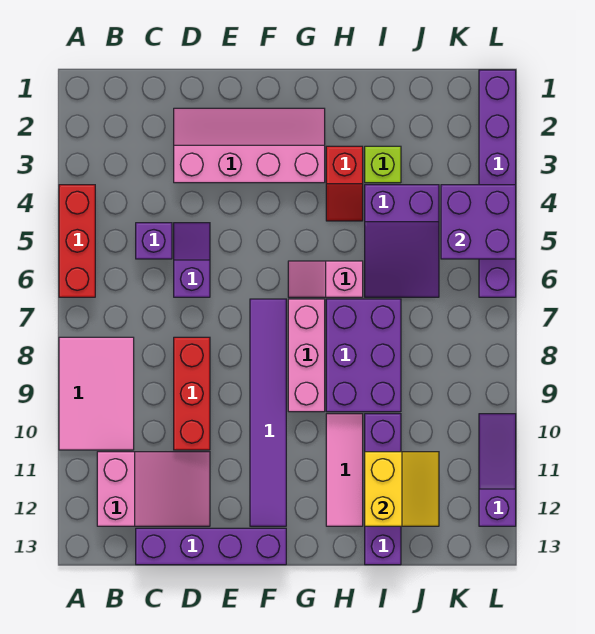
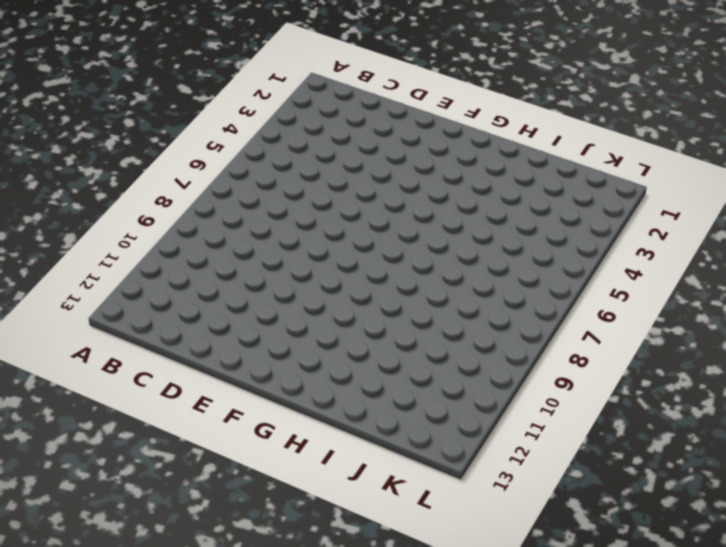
none -> red brick A4:A6 level 1
none -> pink tile A8:B10 level 1
none -> pink slope B11:D12 level 1 top B

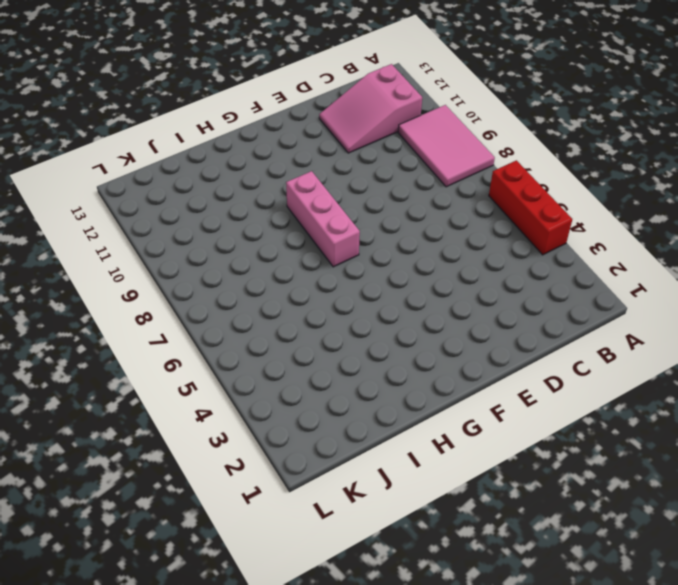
none -> purple brick C5 level 1
none -> purple brick C13:F13 level 1
none -> pink slope D2:G3 level 1 top 3

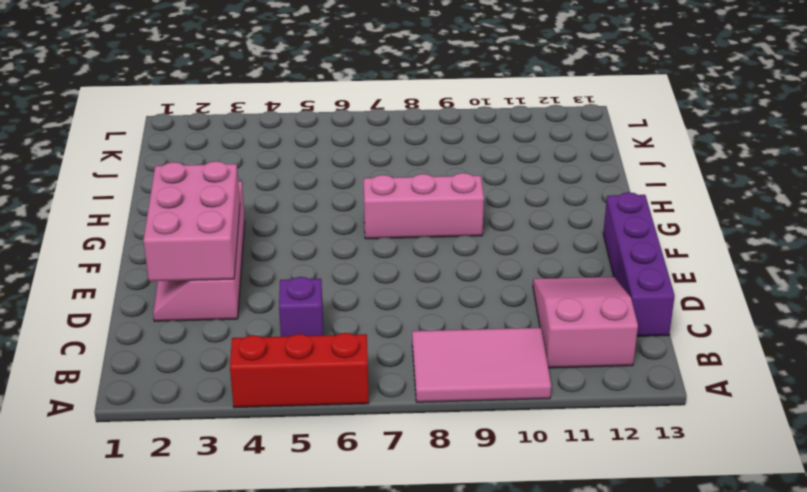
pink brick D2:F3 level 2 -> none
none -> purple slope D5:D6 level 1 top 6
none -> red brick D8:D10 level 1
none -> purple tile F7:F12 level 1

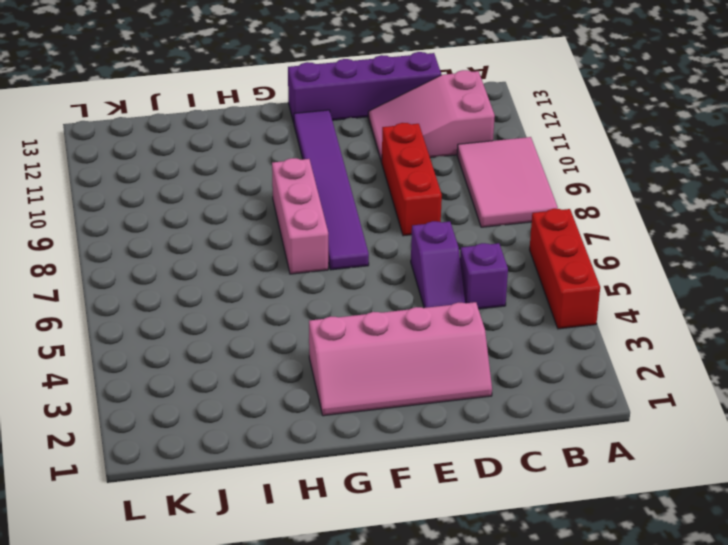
none -> pink slope G6:H6 level 1 top H
none -> red slope H3:H4 level 1 top 3
none -> purple brick H7:I9 level 1

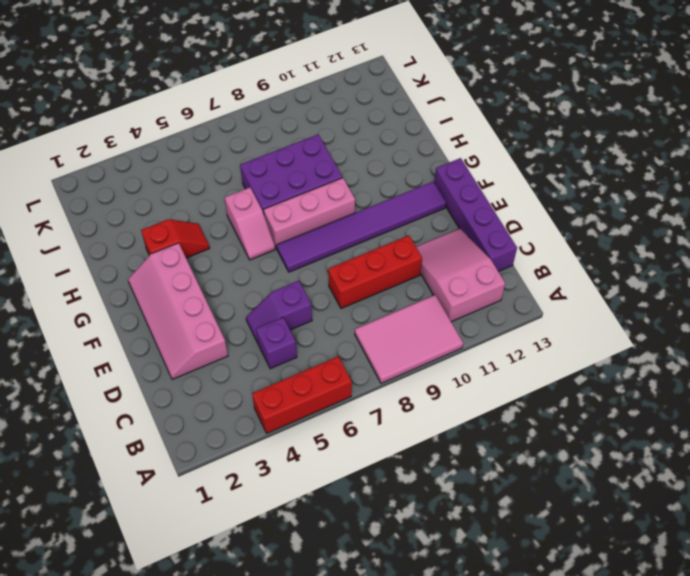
none -> pink tile H10:H12 level 1
none -> lime brick I3 level 1
none -> purple slope I4:J6 level 1 top 4

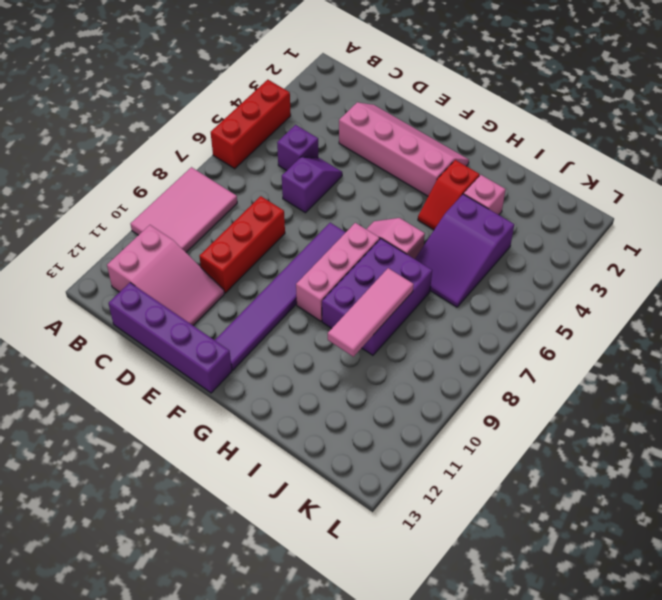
pink brick I3 level 1 -> lime brick I3 level 1
pink tile I8:I10 level 2 -> pink tile H10:H12 level 1
none -> purple brick I10:I13 level 1
none -> purple brick L1:L6 level 1
none -> purple slope L10:L12 level 1 top 12

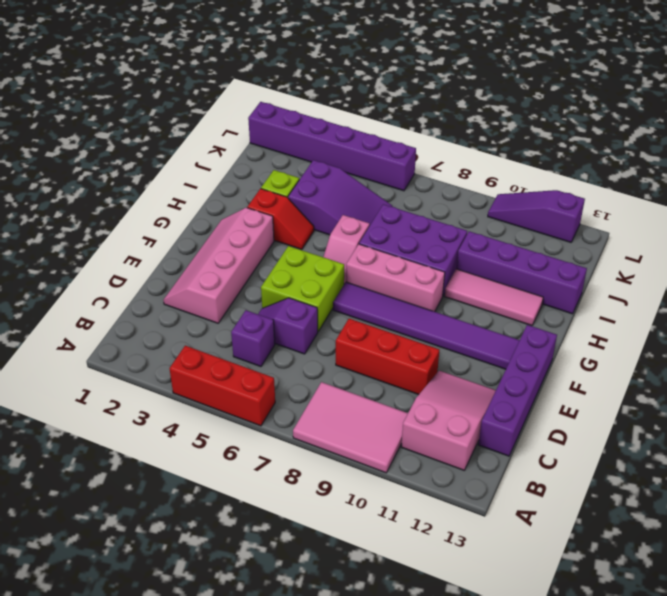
lime brick E5:F6 level 1 -> none
none -> yellow slope I11:J12 level 2 top I
none -> purple brick K4:L5 level 2

